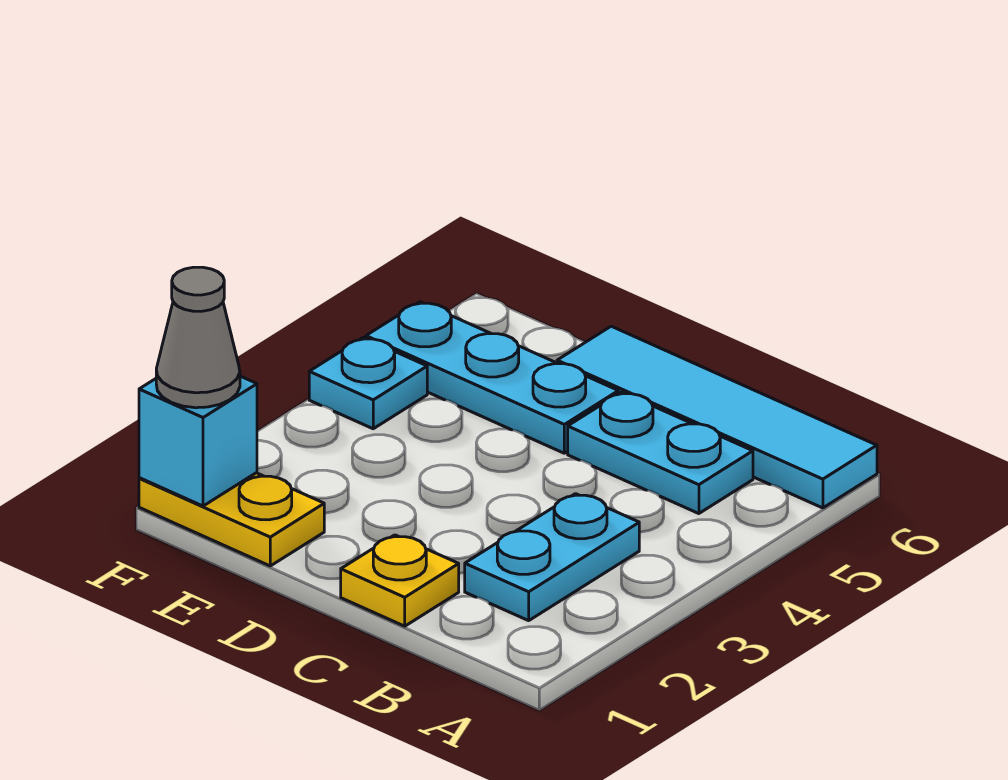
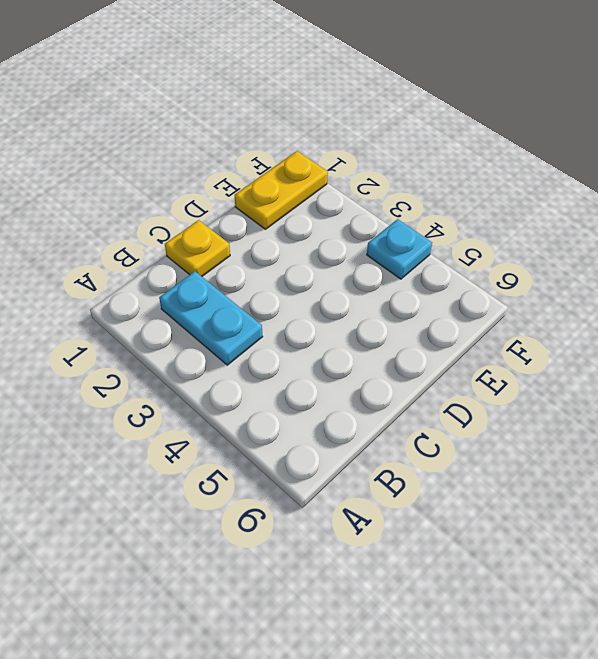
none -> cyan tile A6:D6 level 1
none -> cyan plate B5:C5 level 1

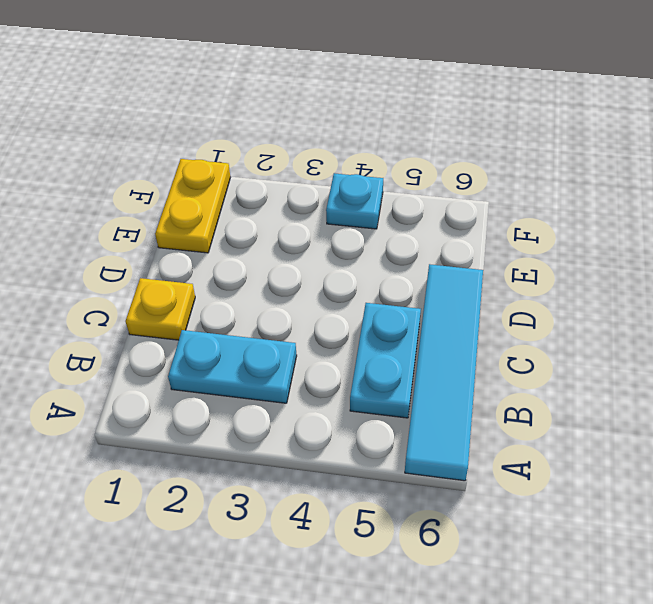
none -> cyan plate D5:F5 level 1
none -> cyan brick F1 level 2

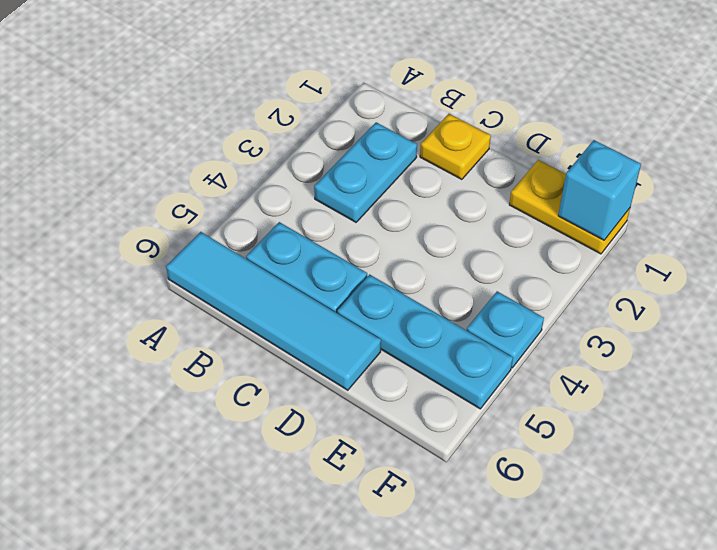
none -> grey cone F1 level 3

